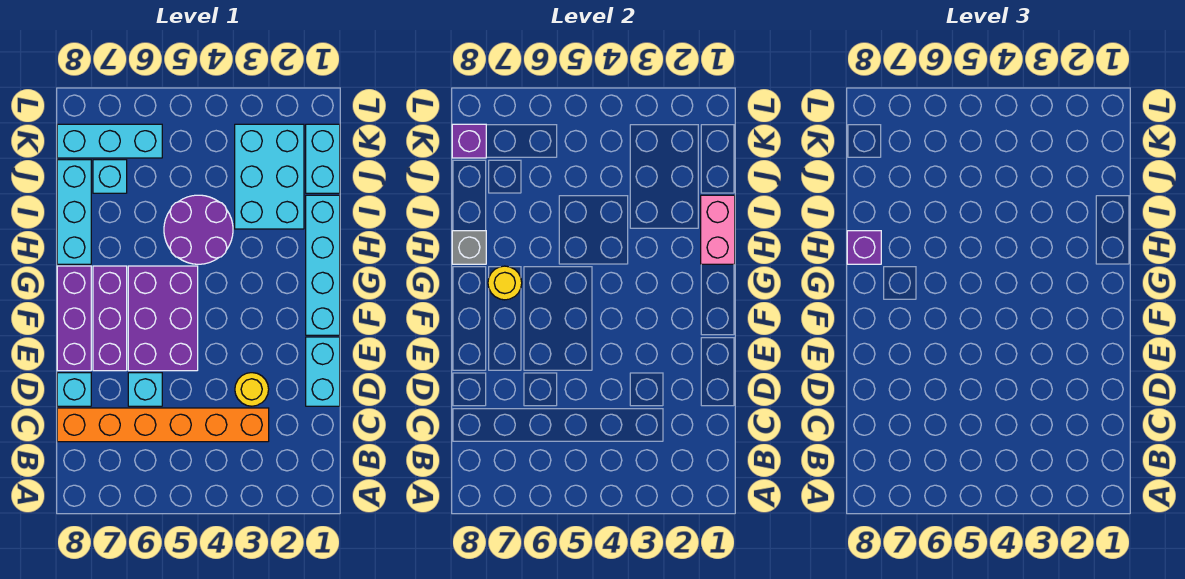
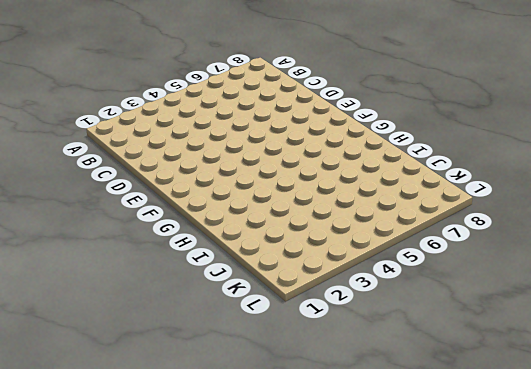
none -> orange brick C3:C8 level 1
none -> cyan brick D1:E1 level 1
none -> yellow round brick D3 level 1

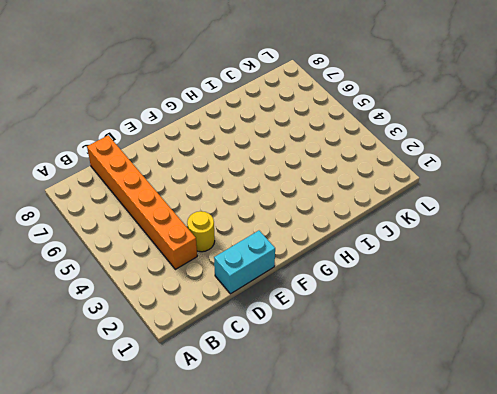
none -> cyan brick D6 level 1
none -> cyan brick D8 level 1
none -> purple brick E5:G6 level 1

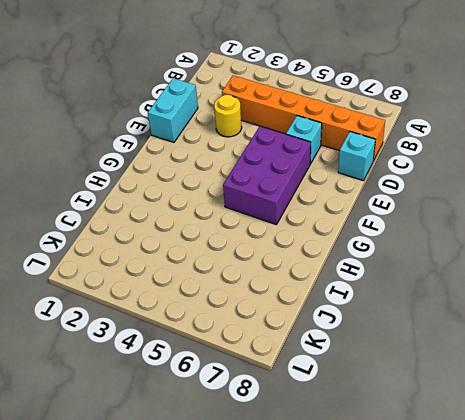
none -> purple brick E7:G7 level 1
none -> purple brick E8:G8 level 1
none -> cyan brick F1:I1 level 1

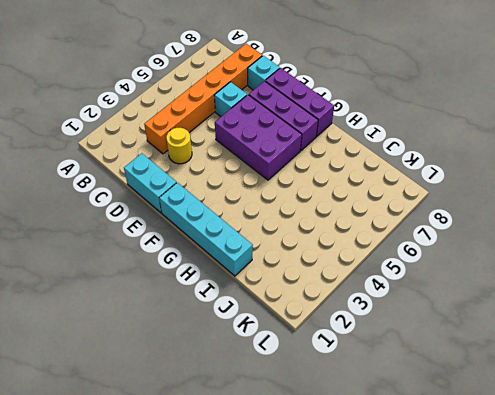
none -> purple round brick H4:I5 level 1
none -> cyan brick H8:J8 level 1
none -> cyan brick I2:K3 level 1

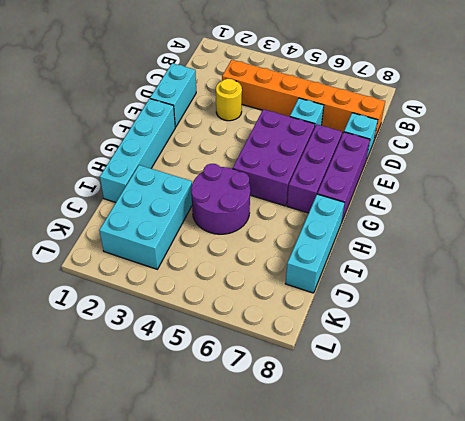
none -> cyan brick J1:K1 level 1
none -> cyan brick J7 level 1
none -> cyan brick K6:K8 level 1

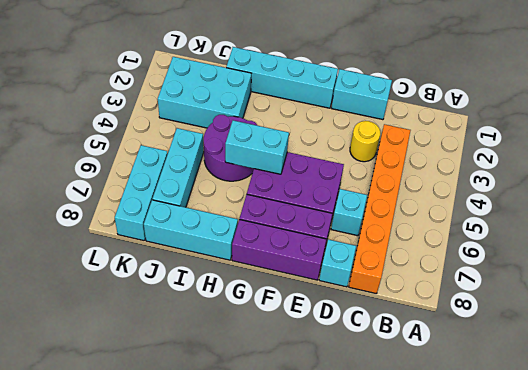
cyan brick G5:H5 level 2 -> cyan brick J1:K1 level 1
cyan brick J5:J7 level 1 -> cyan brick J7 level 1
none -> yellow round brick G7 level 2
none -> pink brick H1:I1 level 2
none -> grey brick H8 level 2

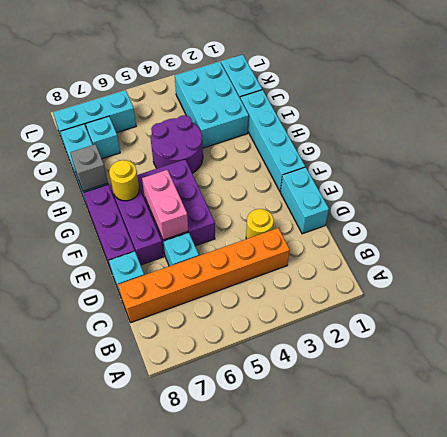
pink brick E6:F6 level 2 -> pink brick H1:I1 level 2
none -> purple brick K8 level 2
none -> purple brick H8 level 3

